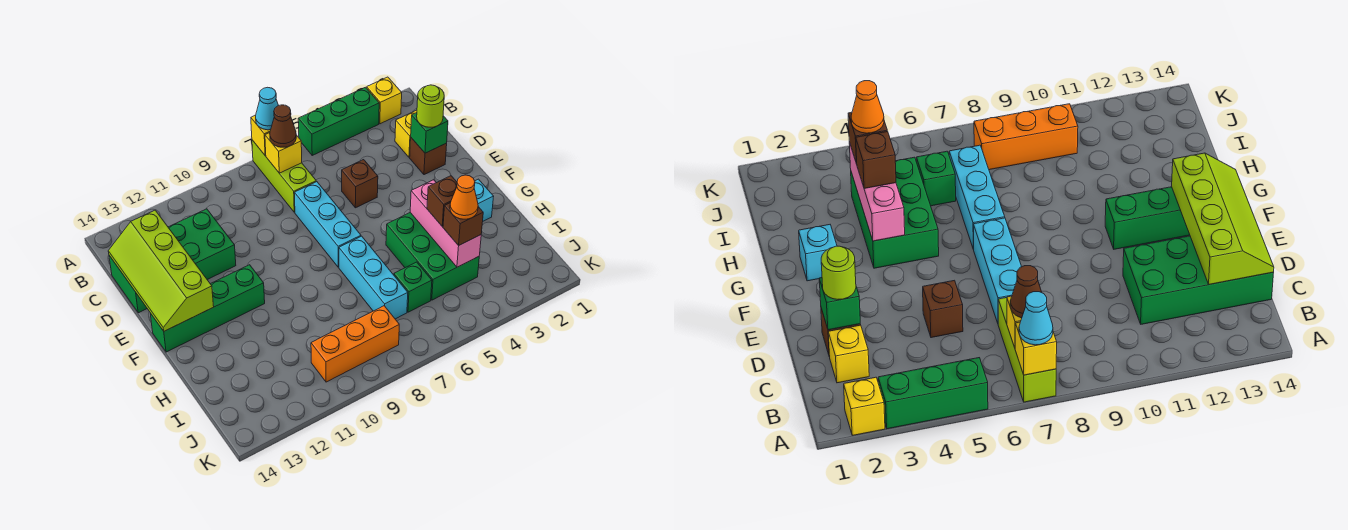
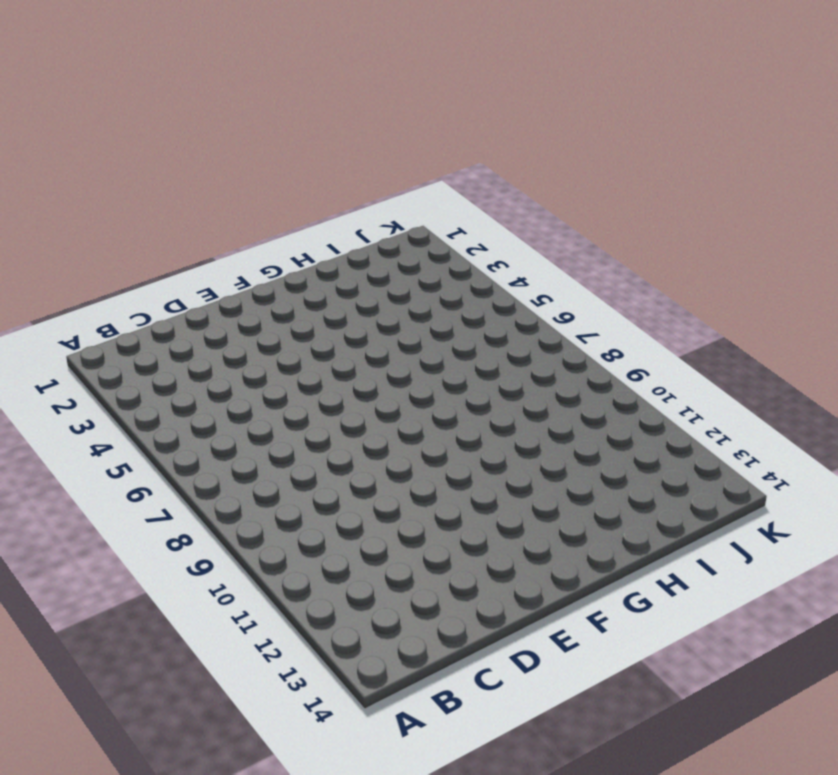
none -> yellow brick A2 level 1
none -> green brick A3:A5 level 1
none -> lime brick A7:C7 level 1

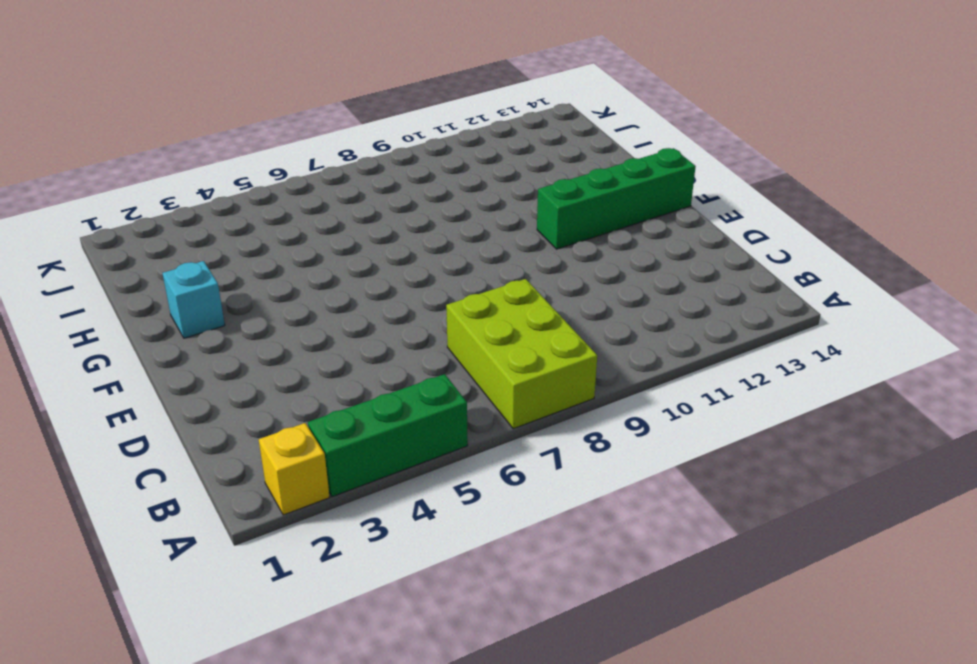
lime brick A7:C8 level 1 -> lime brick A7:C7 level 1
none -> yellow brick C2 level 1
none -> green brick C11:D14 level 1
none -> brown brick D2 level 1

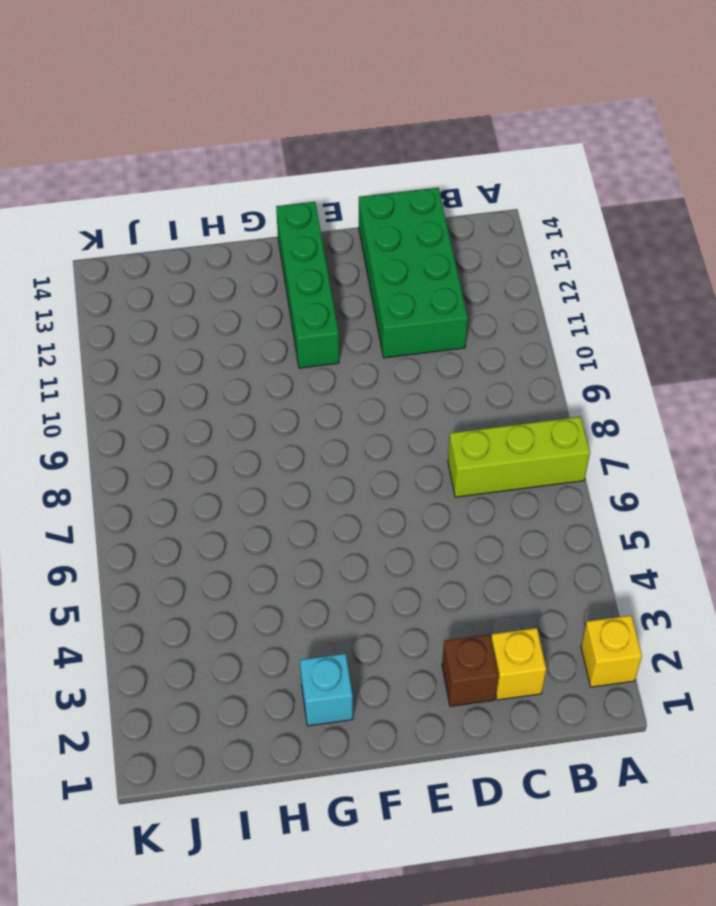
none -> green brick A3:A5 level 1
none -> brown brick D5 level 1
none -> cyan brick D7:F7 level 1

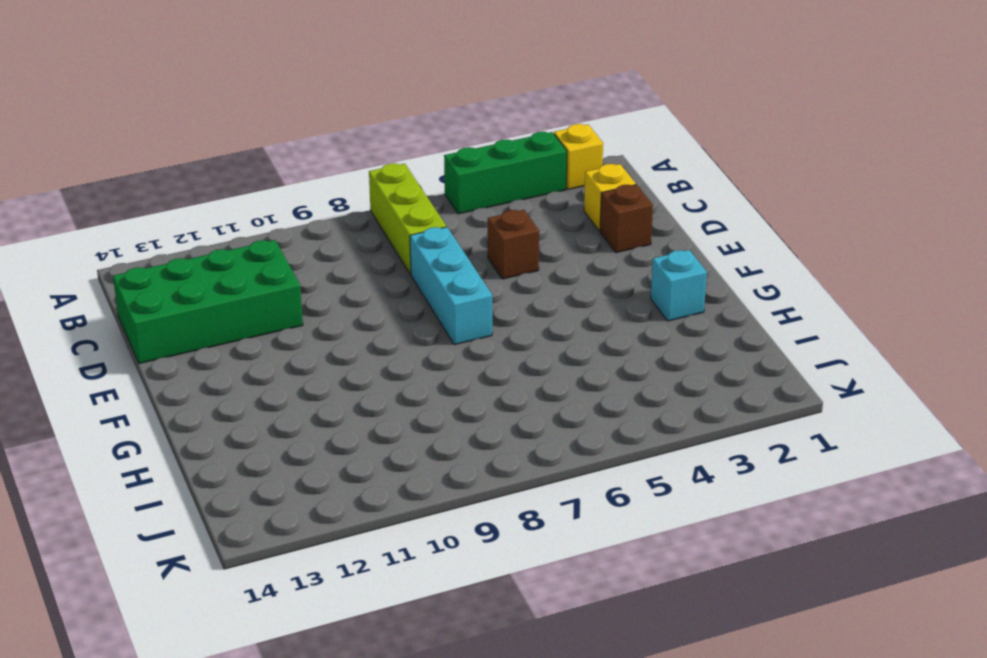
none -> green brick F11:F14 level 1
none -> green brick G4:I5 level 1
none -> cyan brick G7:I7 level 1

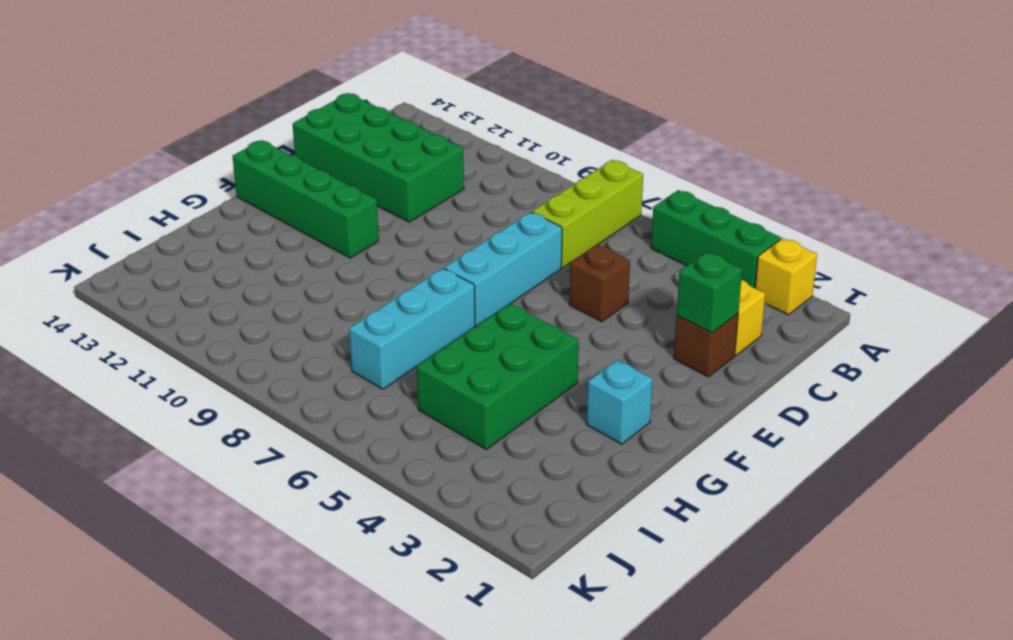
none -> green brick I6 level 1
none -> orange brick J8:J10 level 1
none -> yellow brick A7 level 2

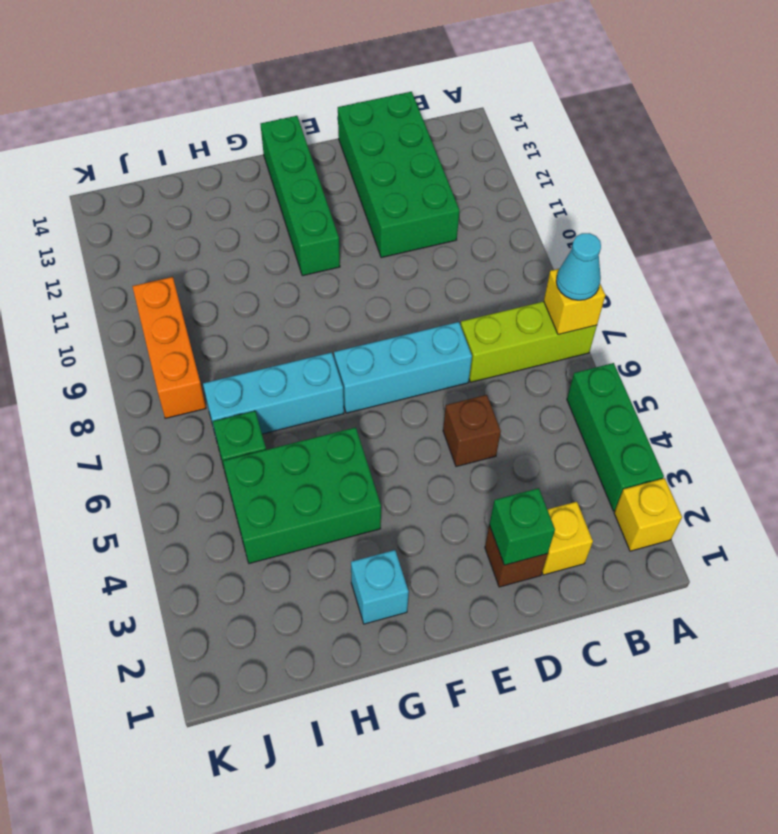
none -> yellow brick B7 level 2
none -> lime slope C13:F14 level 2 top 13
none -> pink brick G4:I4 level 2

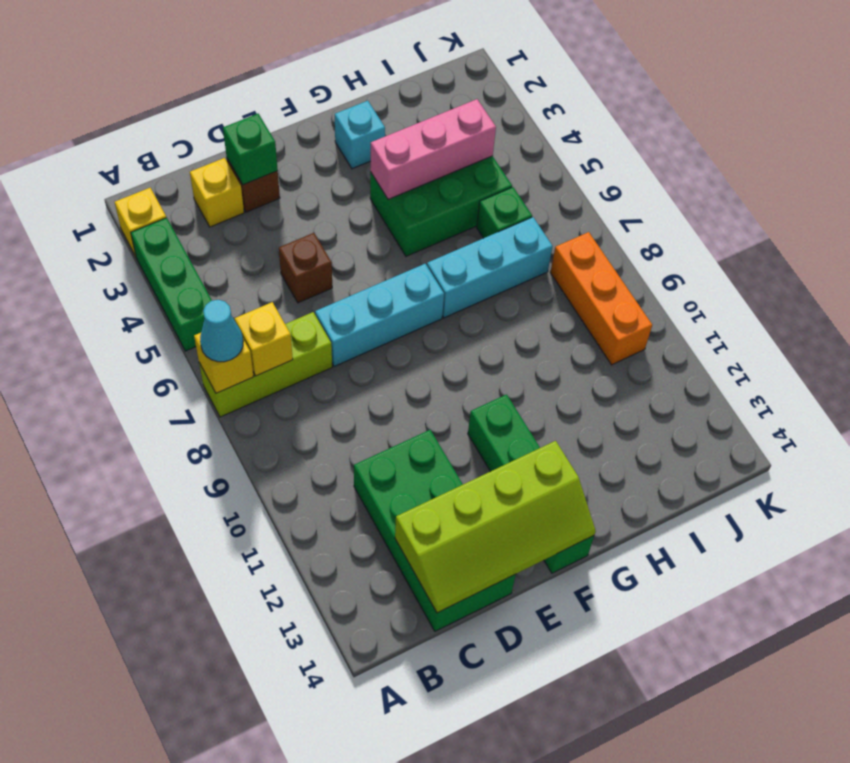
none -> brown cone B7 level 3
none -> lime round brick D2 level 3
none -> brown brick H4 level 3

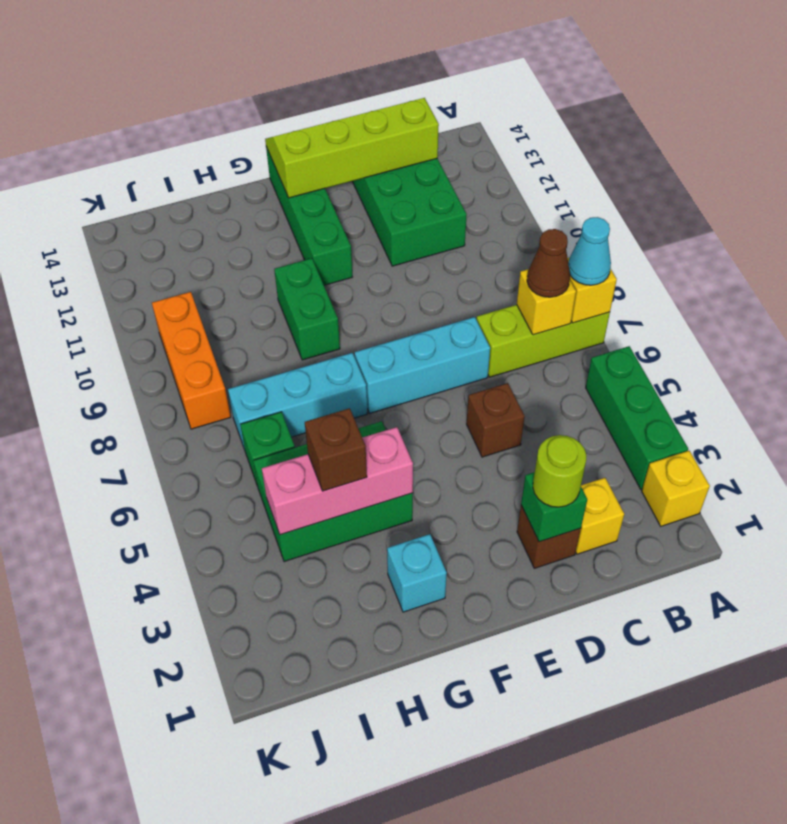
green brick G9:G10 level 1 -> none
none -> brown brick I4 level 3
none -> orange cone I4 level 4

